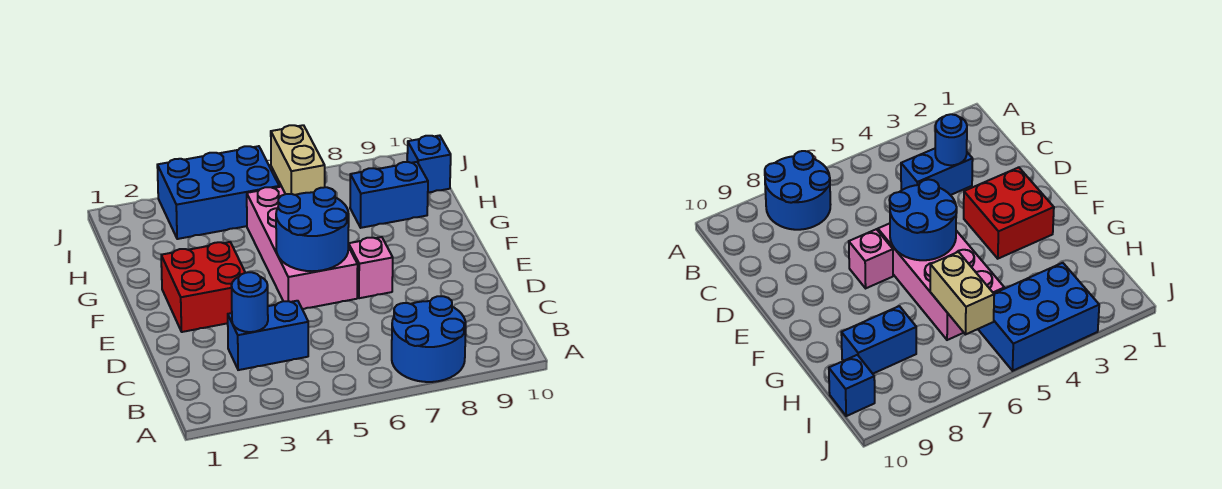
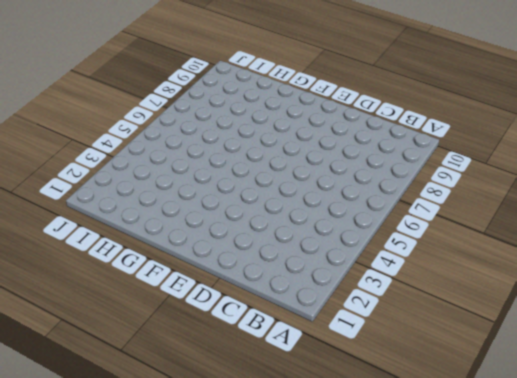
none -> blue round brick A7:B8 level 1
none -> blue brick C3:C4 level 1

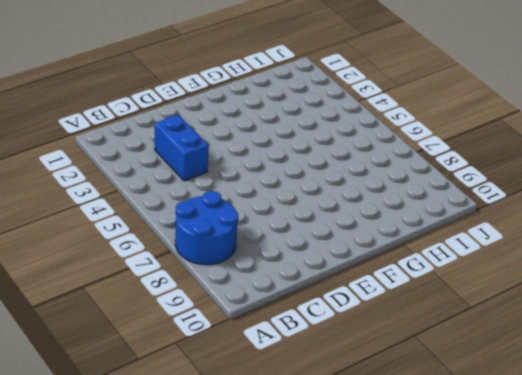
none -> red brick E2:F3 level 1
none -> pink brick E5:H6 level 1

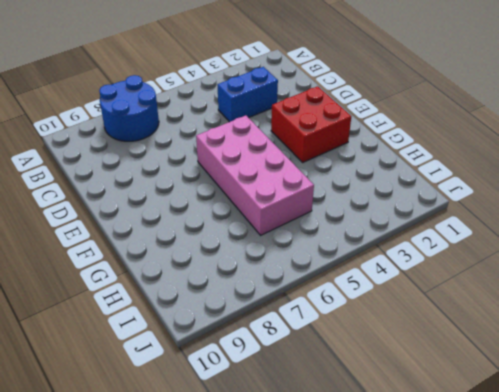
none -> pink brick E7 level 1
none -> blue brick H8:H9 level 1

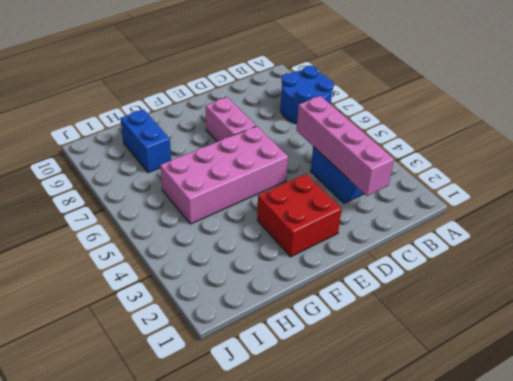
pink brick C2:C5 level 2 -> blue round brick C3 level 2
pink brick E7:E8 level 1 -> pink brick E7 level 1
none -> blue brick I3:J5 level 1
none -> blue brick I10 level 1

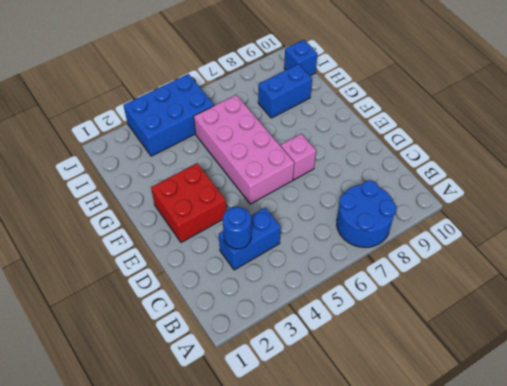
none -> blue round brick E5:F6 level 2
none -> tan brick H6:I6 level 2

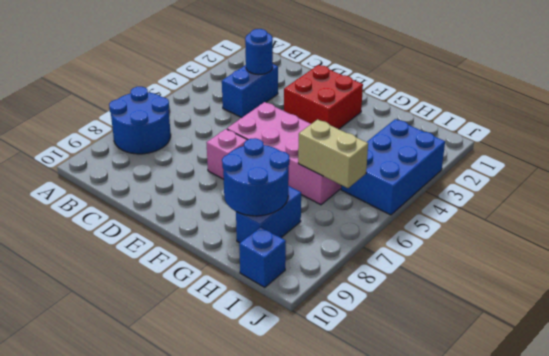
blue round brick G8:H9 level 2 -> blue round brick E5:F6 level 2

